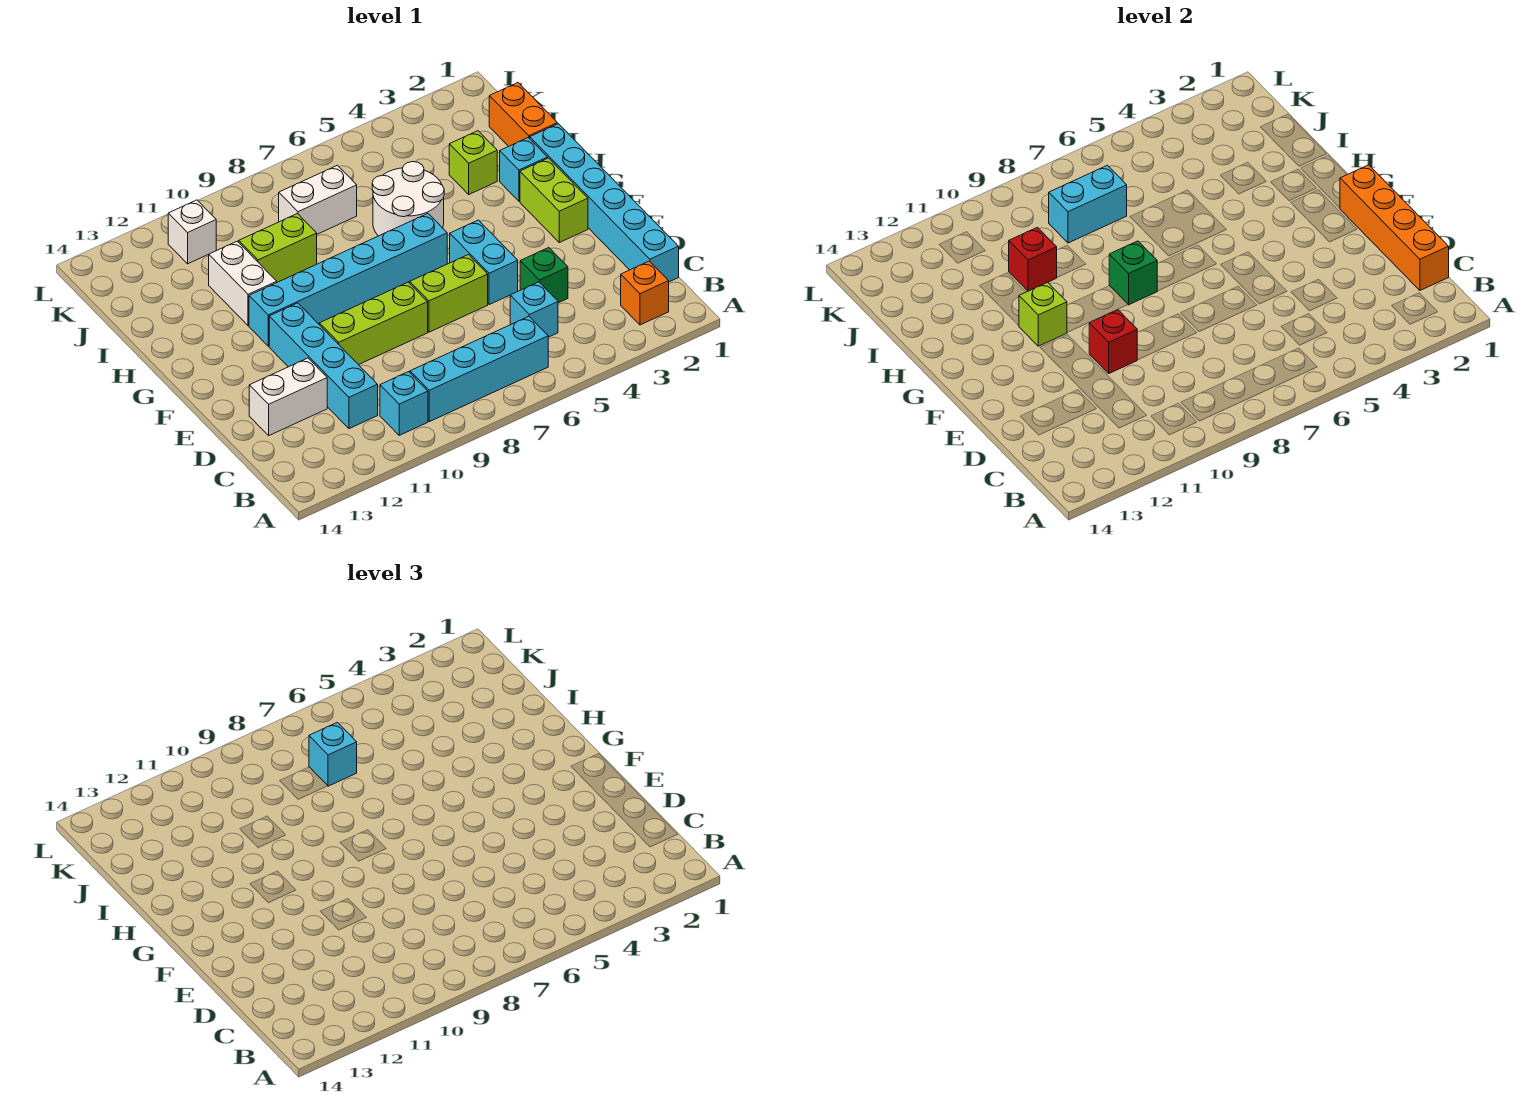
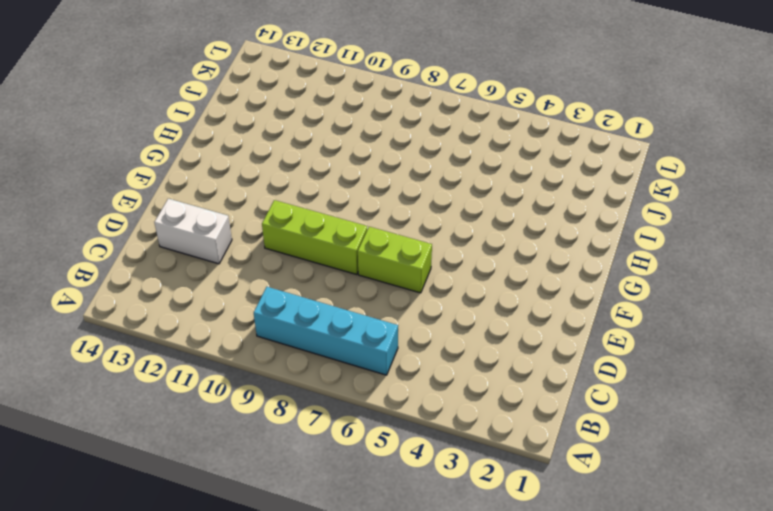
none -> orange brick B2 level 1
none -> cyan brick B10 level 1
none -> cyan brick C1:H1 level 1

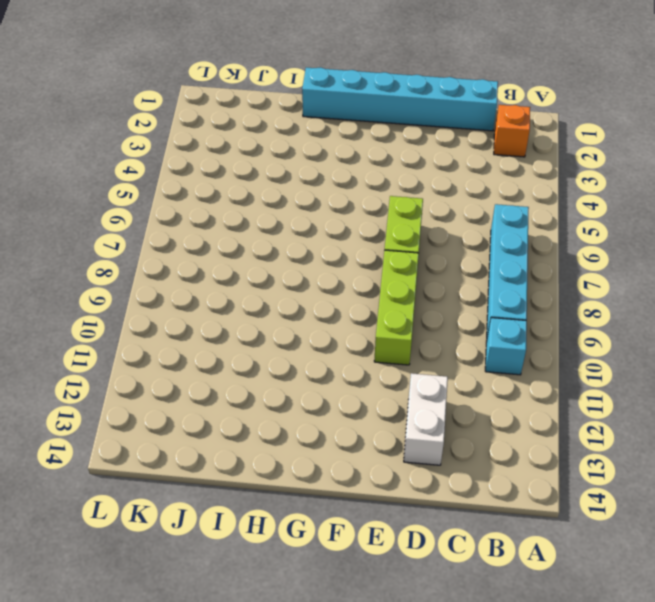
none -> cyan brick C5 level 1
none -> cyan brick C11:F11 level 1
none -> green brick D4 level 1

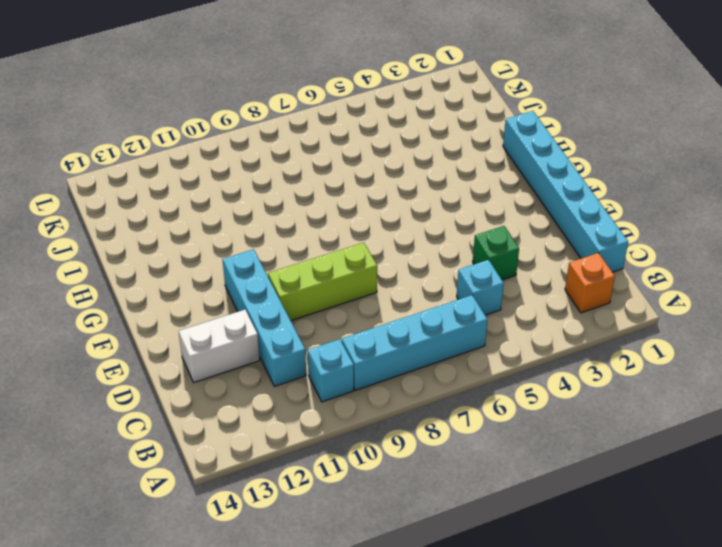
none -> cyan brick E5:F5 level 1
none -> lime brick E6:E7 level 1
none -> lime brick F2:G2 level 1

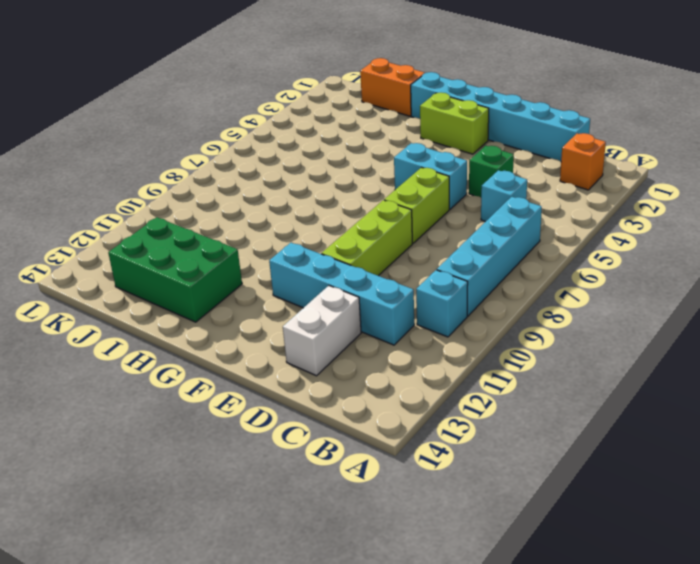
green brick H12:J13 level 1 -> none
none -> cyan brick G6:G11 level 1
none -> cyan brick H2 level 1
none -> white round brick H5:I6 level 1

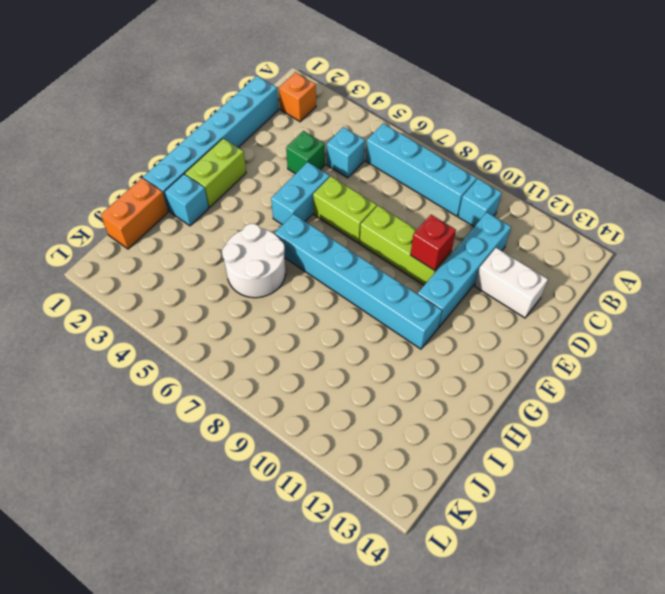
none -> white brick H11:I11 level 1
none -> lime brick I3 level 1
none -> lime brick I9:I10 level 1

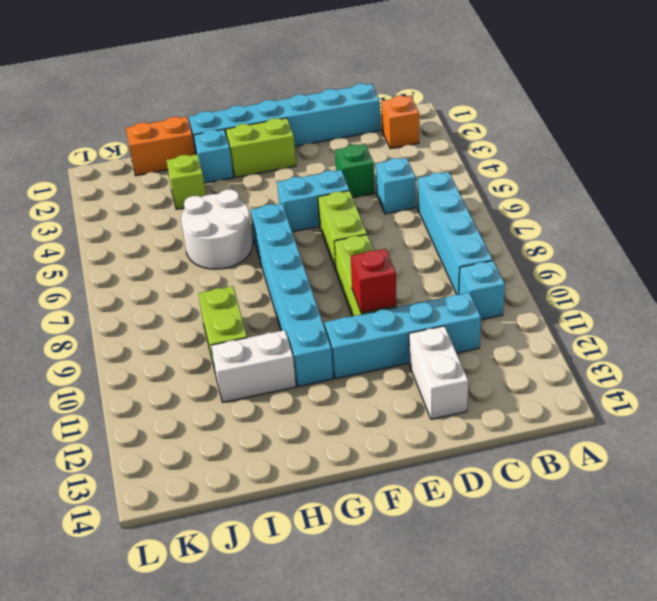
none -> white brick J7:J8 level 1
none -> white brick K11 level 1
none -> orange brick C1:F1 level 2

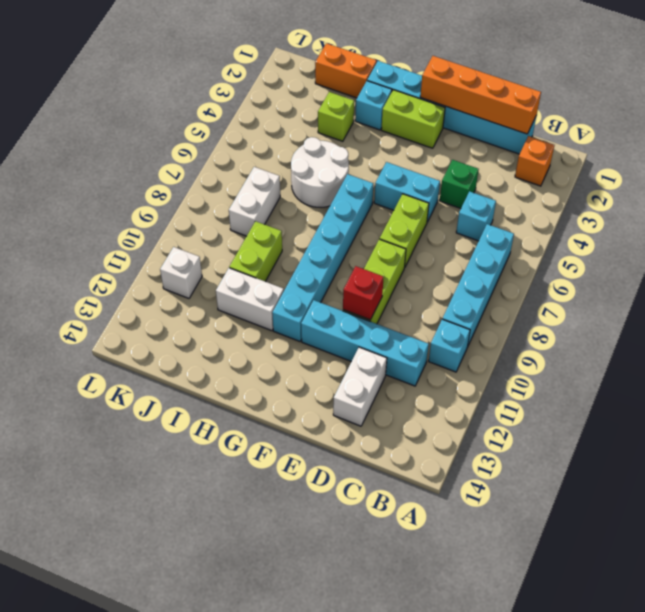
none -> green brick G8 level 2
none -> lime brick G11 level 2
none -> red brick I10 level 2

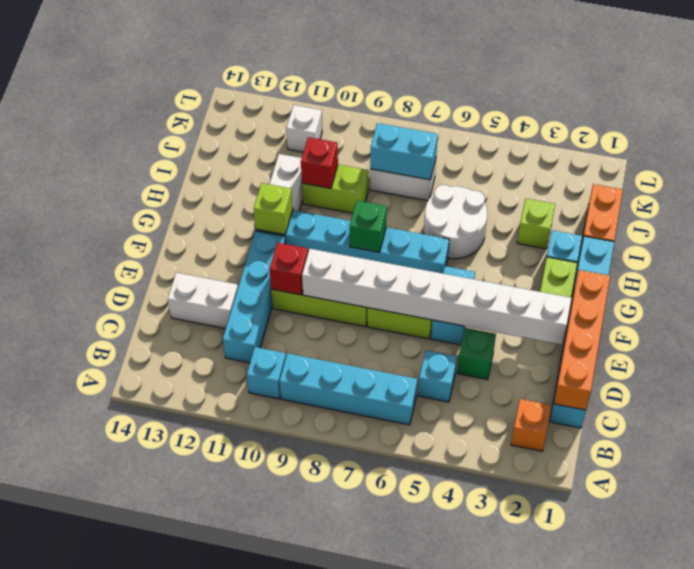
white brick E2:E9 level 2 -> none
none -> cyan brick J7 level 3

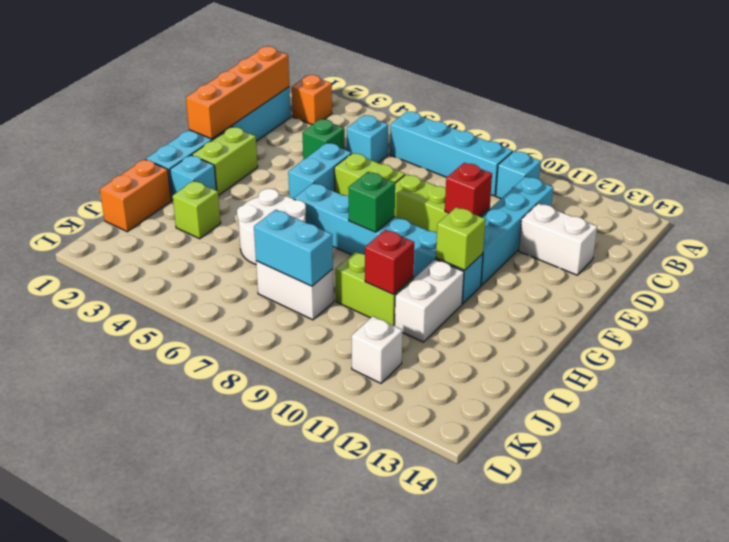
none -> cyan brick J7 level 3

